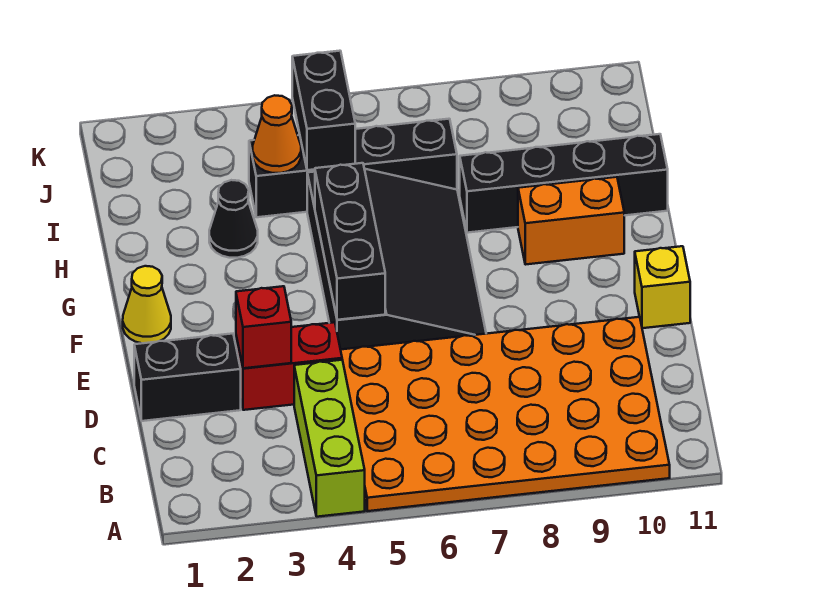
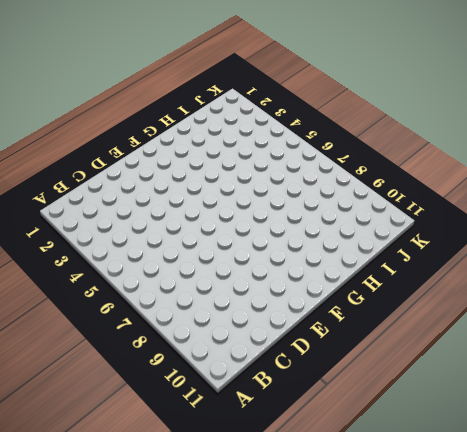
none -> lime brick A4:C4 level 1
none -> orange plate A5:D10 level 1
none -> black brick D1:D2 level 1

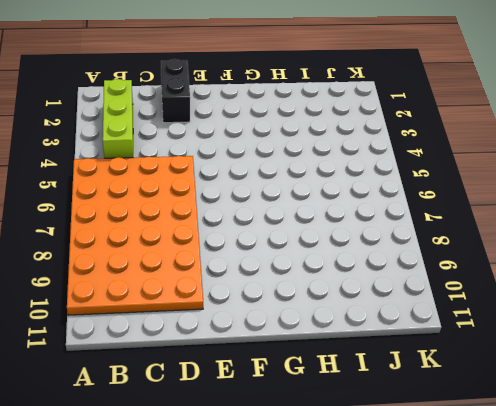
lime brick B2:B4 level 1 -> lime brick A4:C4 level 1
none -> red brick D3:D4 level 1
none -> black slope E5:H7 level 1 top 5
none -> yellow brick E11 level 1

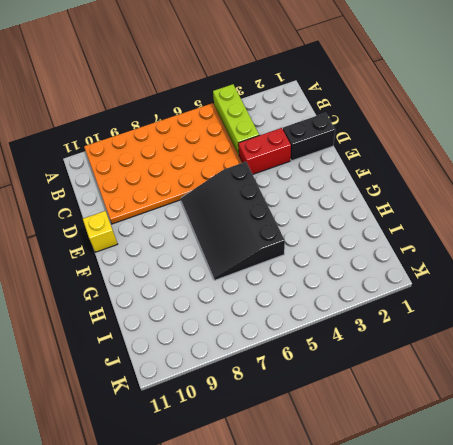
none -> yellow cone F1 level 1
none -> orange brick G9:G10 level 1
none -> black cone H3 level 1

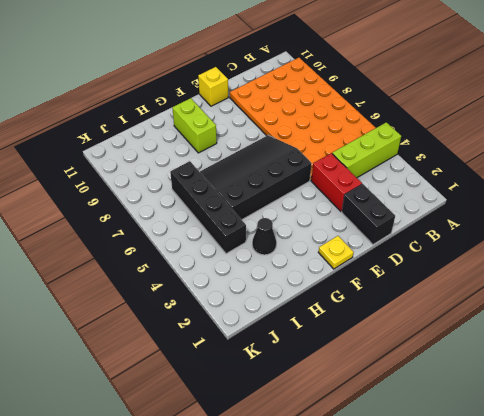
yellow plate F1 level 1 -> yellow cone F1 level 1
lime brick G9:G10 level 1 -> orange brick G9:G10 level 1
none -> black brick H8:H11 level 1
none -> red brick D3 level 2
none -> black brick E5:G5 level 2

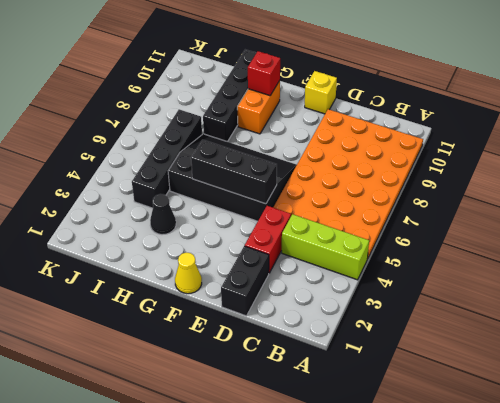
red brick G10 level 2 -> red brick D3 level 2
none -> orange cone I4 level 2
none -> black brick I5:J5 level 2

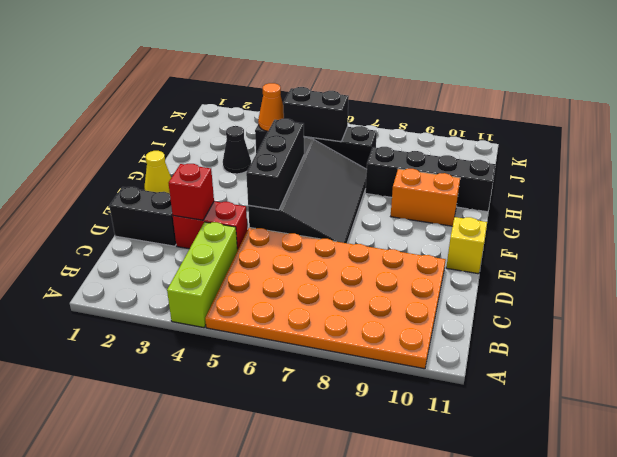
black brick I5:I6 level 2 -> black brick I5:J5 level 2

